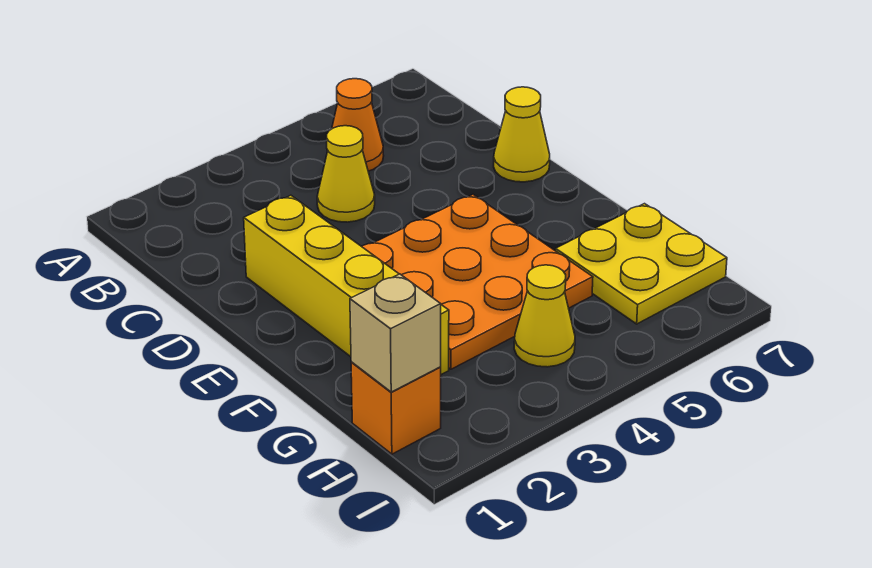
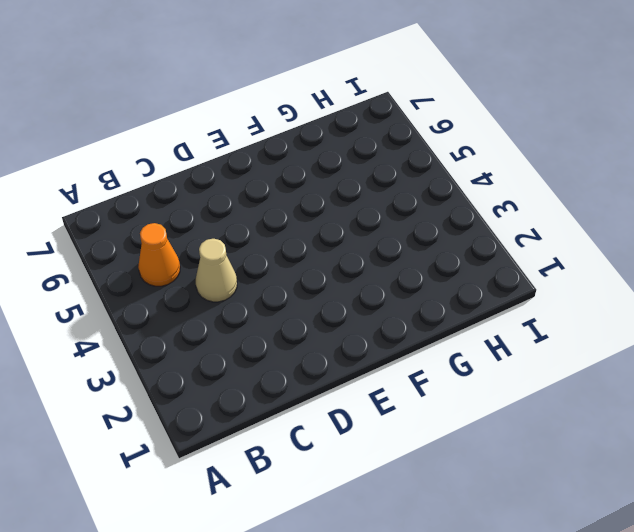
tan cone C4 level 1 -> yellow cone C4 level 1
none -> yellow brick D2:G2 level 1
none -> yellow cone D7 level 1

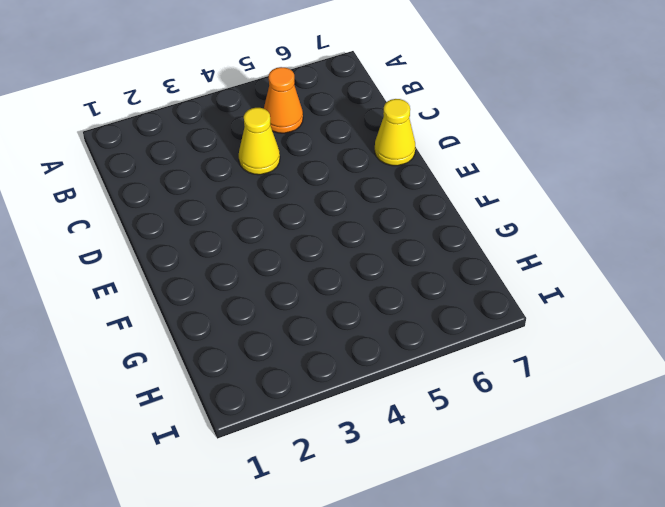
none -> yellow brick D2:G2 level 1
none -> orange plate E3:G5 level 1

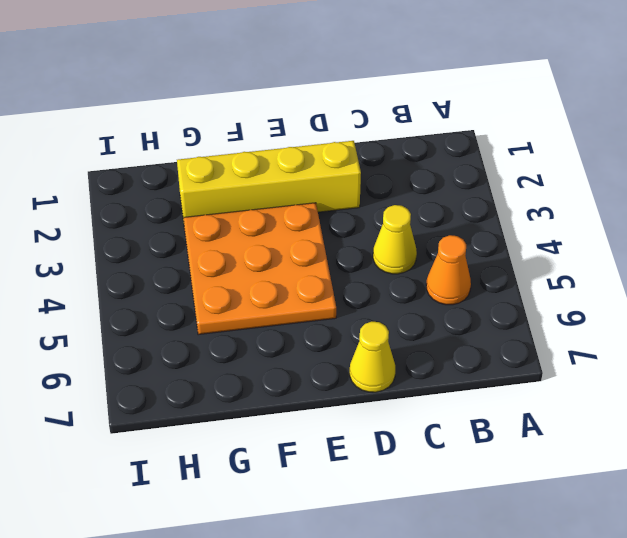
none -> yellow plate G6:H7 level 1
none -> orange brick H1 level 1

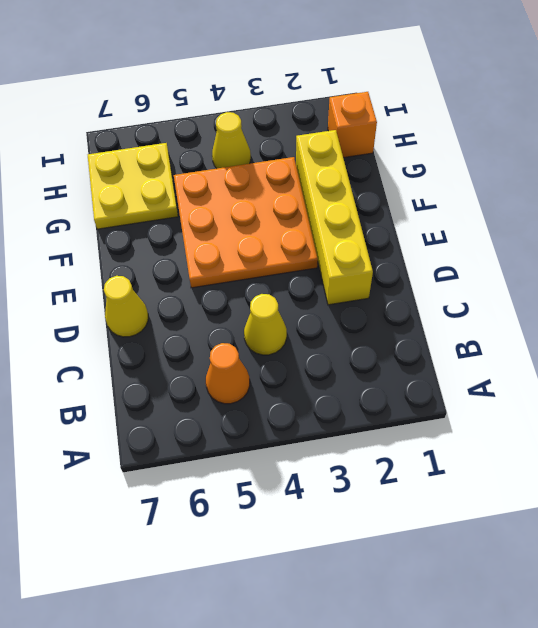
none -> tan brick H1 level 2

